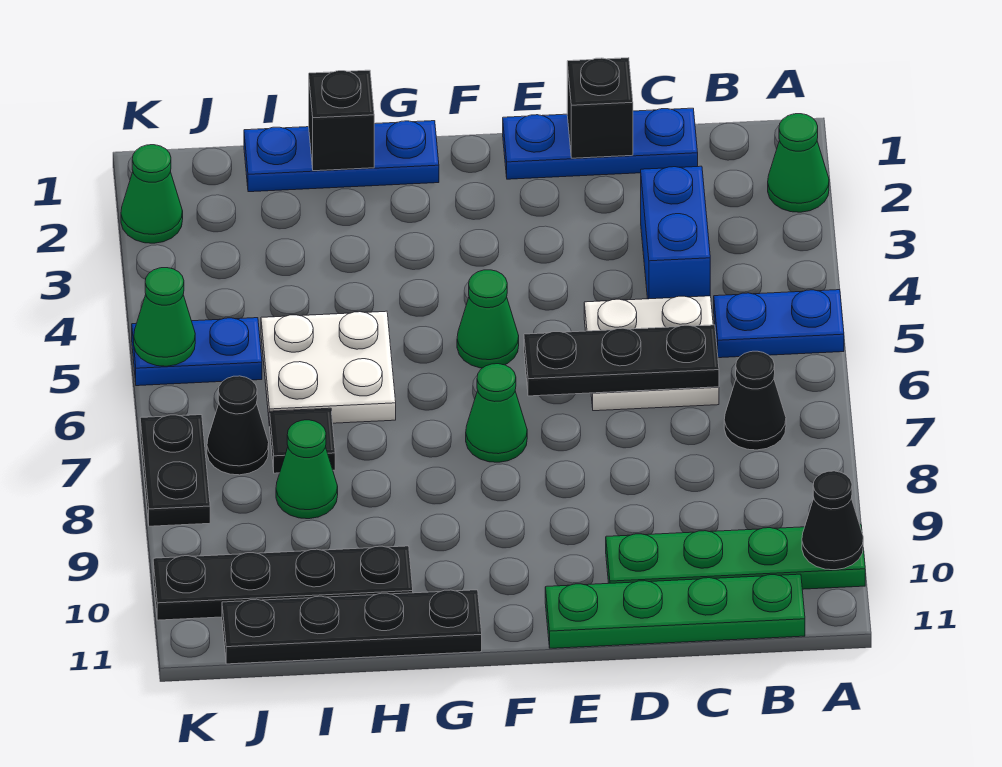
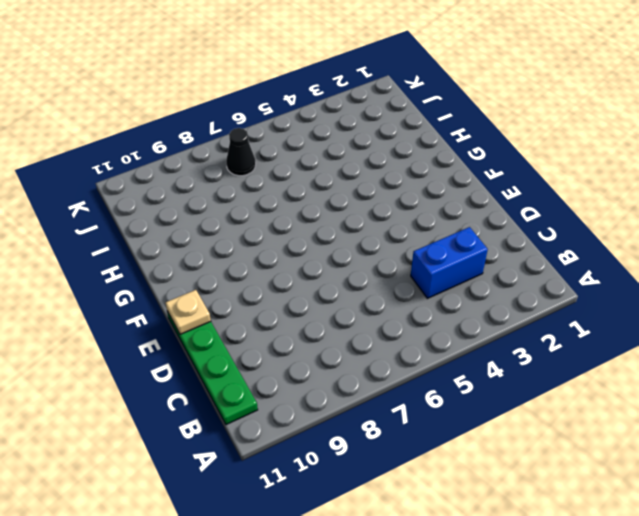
tan plate E11 level 2 -> none
none -> green cone A2 level 1
none -> blue plate A5:B5 level 1
none -> green plate A10:D10 level 1

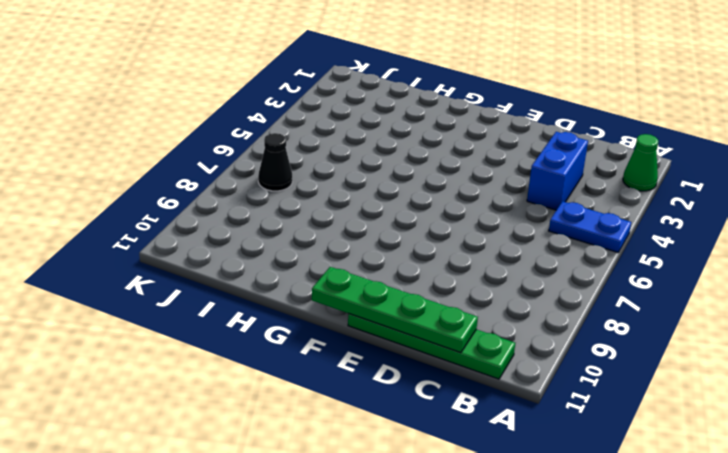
green plate C11:F11 level 2 -> green plate A10:D10 level 1
none -> black cone B7 level 1
none -> blue plate C1:E1 level 1
none -> white plate C5:D6 level 1

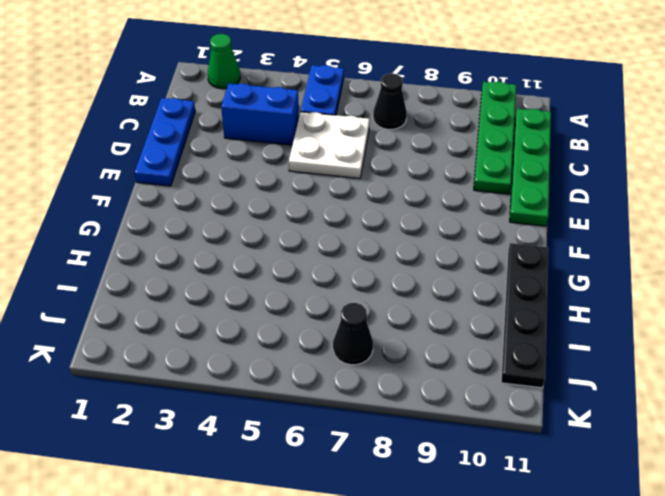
none -> green cone F5 level 1
none -> green cone F7 level 1
none -> blue plate G1:I1 level 1

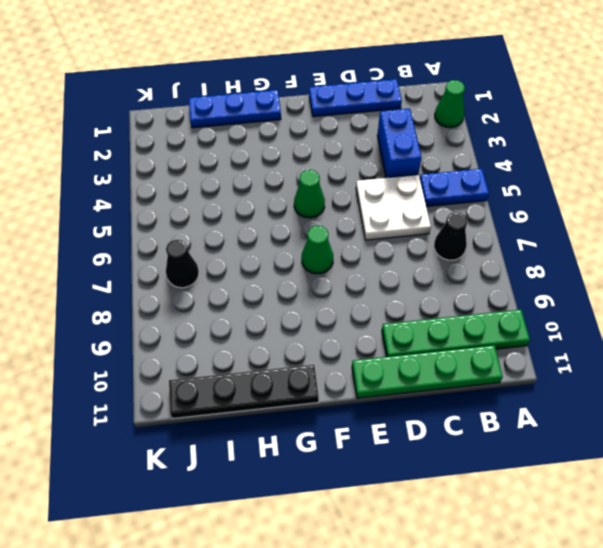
none -> white plate H5:I6 level 1
none -> black plate H10:K10 level 1
none -> black tile I7 level 1

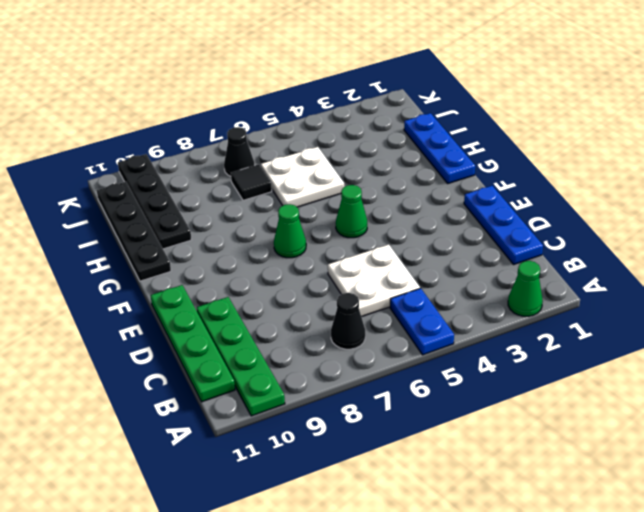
none -> blue brick C3:C4 level 1
none -> green cone I8 level 1
none -> blue plate J5:K5 level 1

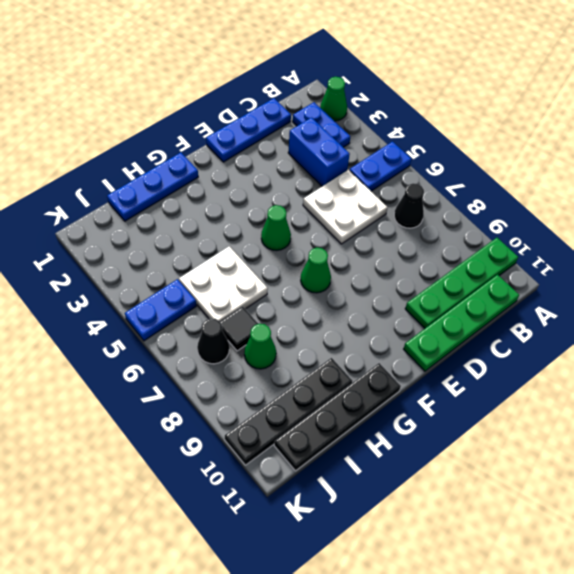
blue plate B2:B3 level 1 -> none
none -> green cone K2 level 1
none -> black plate K7:K8 level 1
none -> black cone A10 level 2

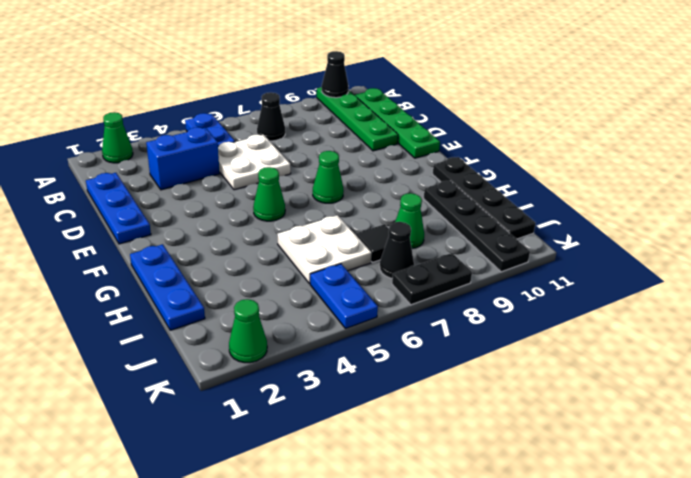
none -> black plate C6:E6 level 2
none -> black brick D1 level 2
none -> black brick H1 level 2

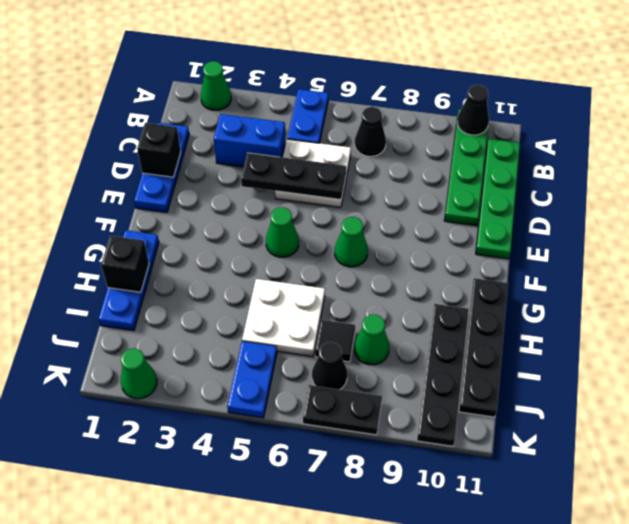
black plate D4:D6 level 2 -> black plate C6:E6 level 2
none -> green cone K5 level 2

